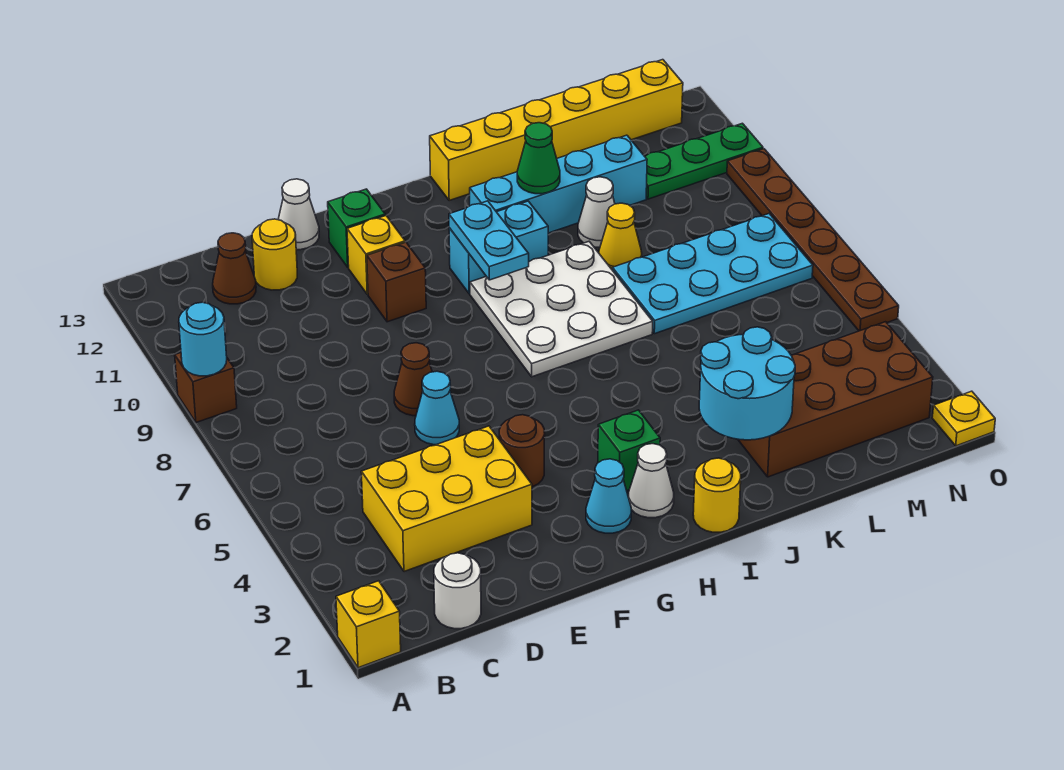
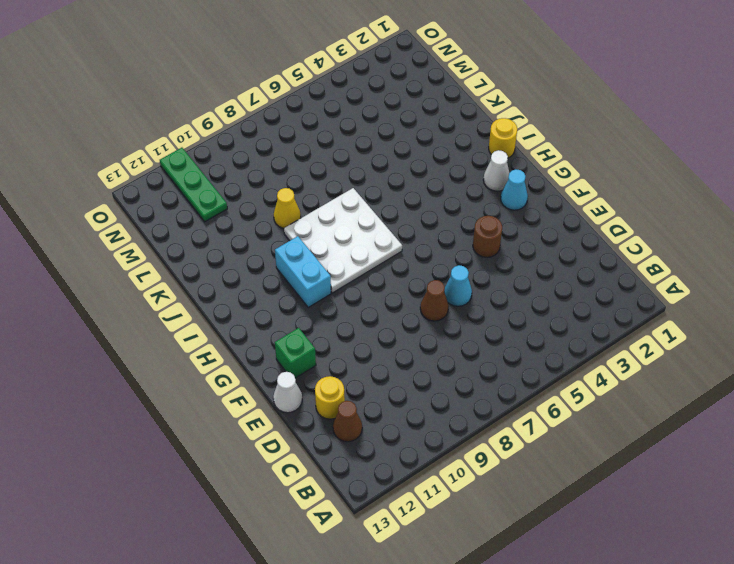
none -> yellow brick A1 level 1
none -> brown brick A9 level 1
none -> white round brick C1 level 1
none -> yellow brick C3:E4 level 1

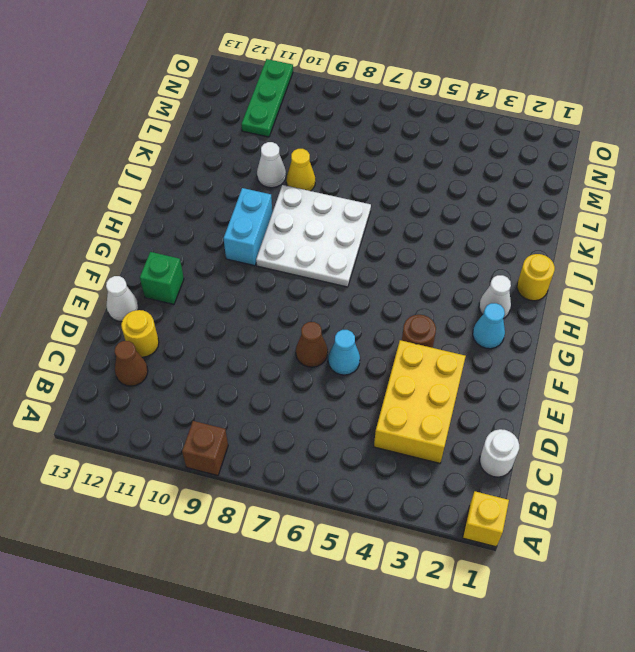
none -> brown brick F10 level 1
none -> yellow brick F11 level 1
none -> green brick H3 level 1
none -> cyan brick I11:L11 level 1

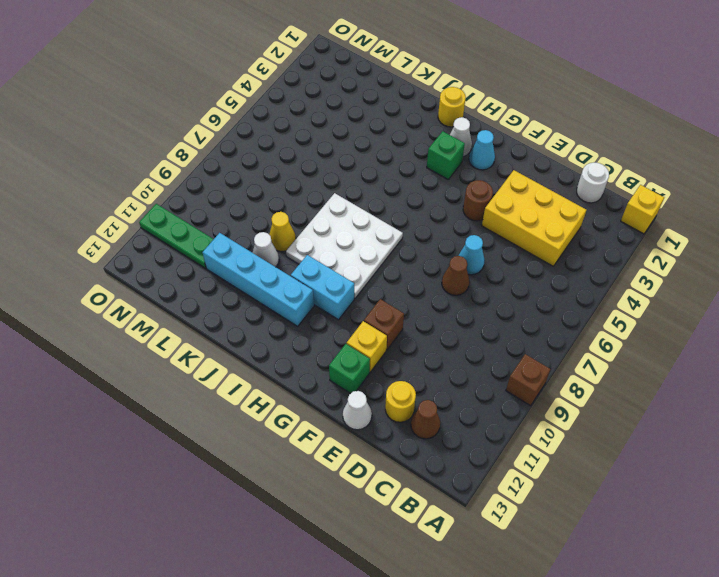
none -> yellow brick I13:N13 level 1
none -> brown brick K2:N3 level 1
none -> cyan plate K7:N8 level 1
none -> yellow plate O1 level 1

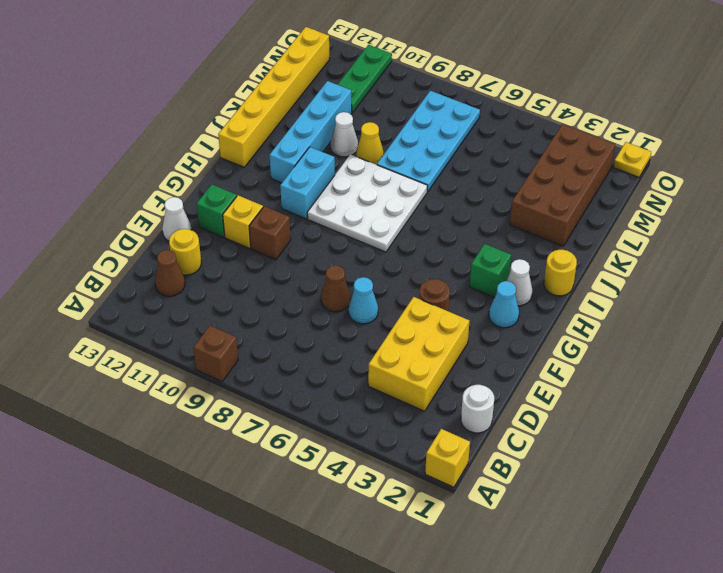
none -> brown plate O5:O10 level 1
none -> cyan round brick A9 level 2
none -> cyan plate H9:H10 level 2
none -> cyan round brick J2:K3 level 2

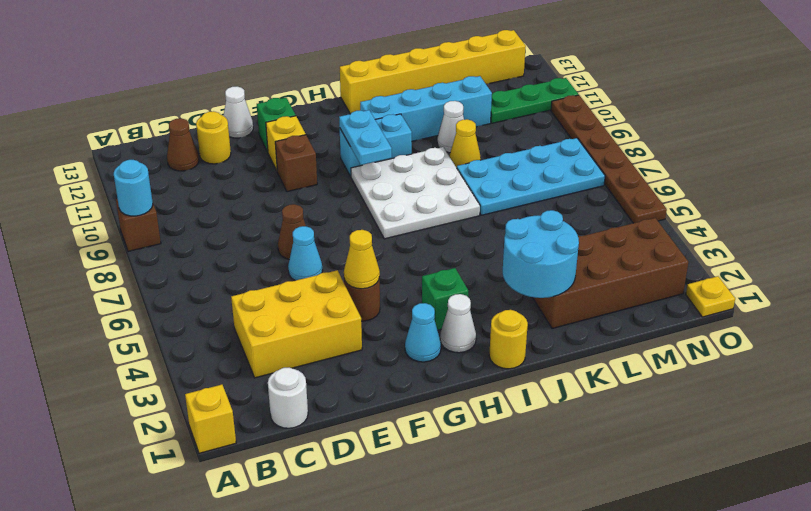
yellow cone F4 level 2 -> none
none -> green cone J11 level 2

